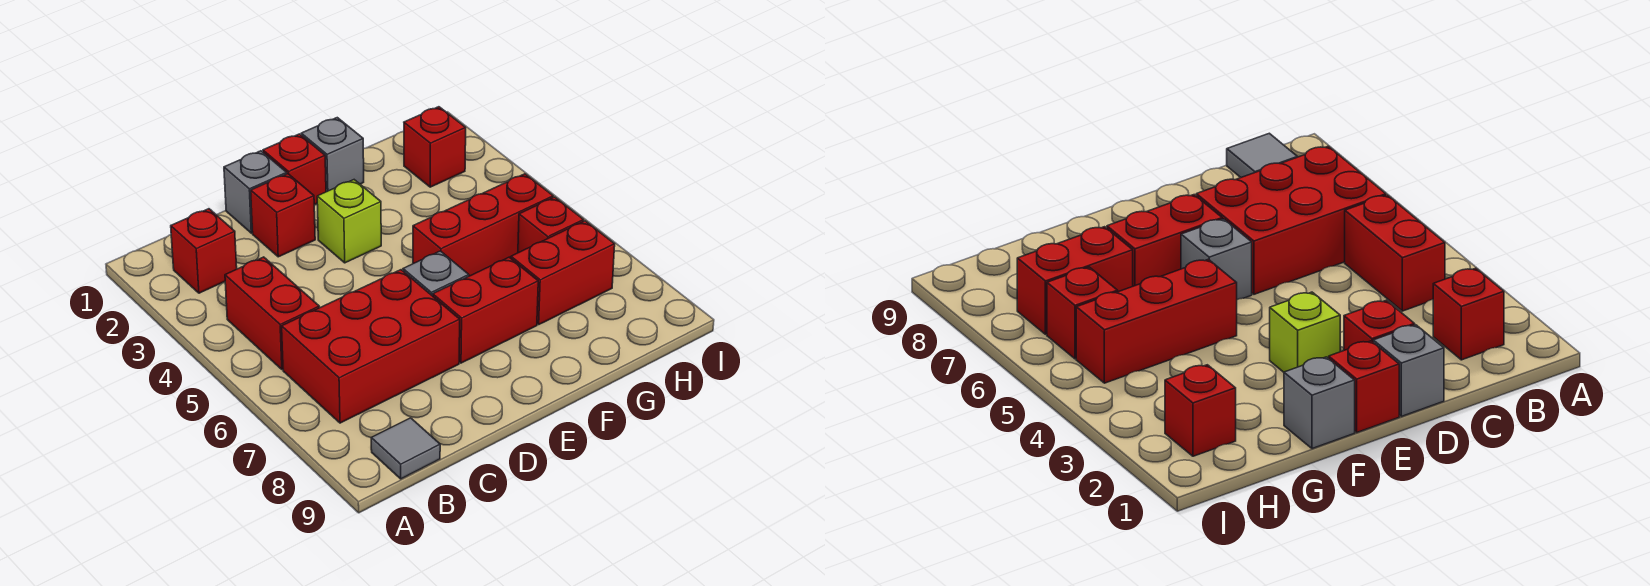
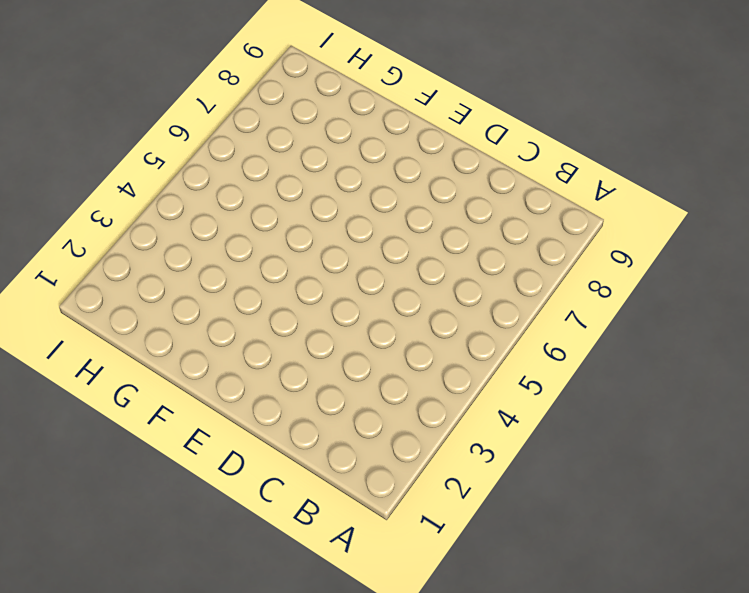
none -> red brick B2 level 1
none -> red brick B4:B5 level 1
none -> red brick B6:D7 level 1

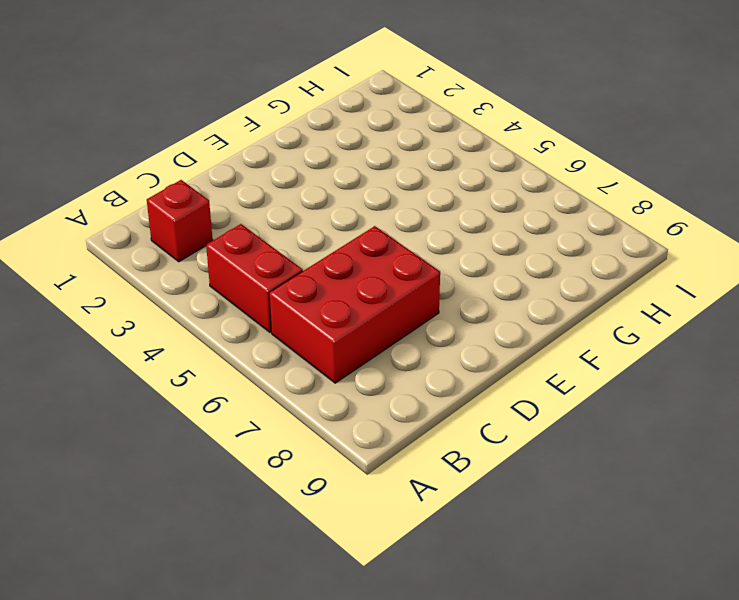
none -> grey tile B9 level 1
none -> grey brick D1 level 1
none -> red brick D2 level 1

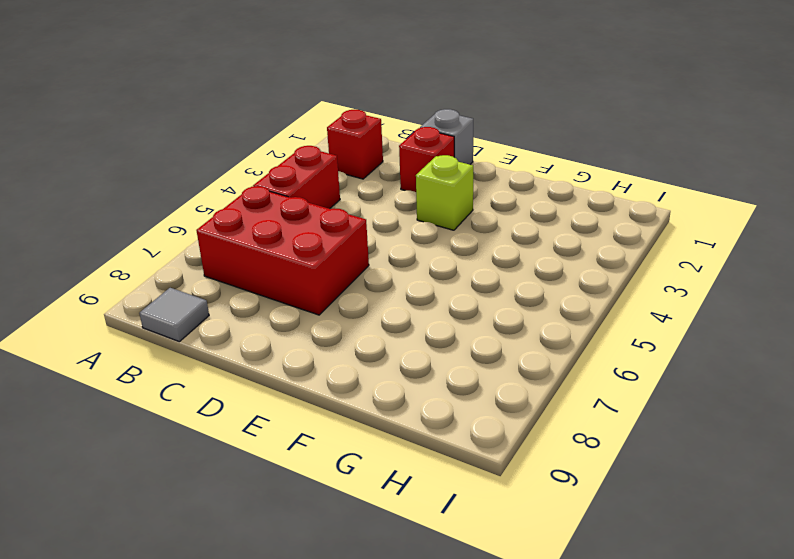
none -> red brick E1 level 1
none -> grey brick E6 level 1
none -> red brick E7:F7 level 1

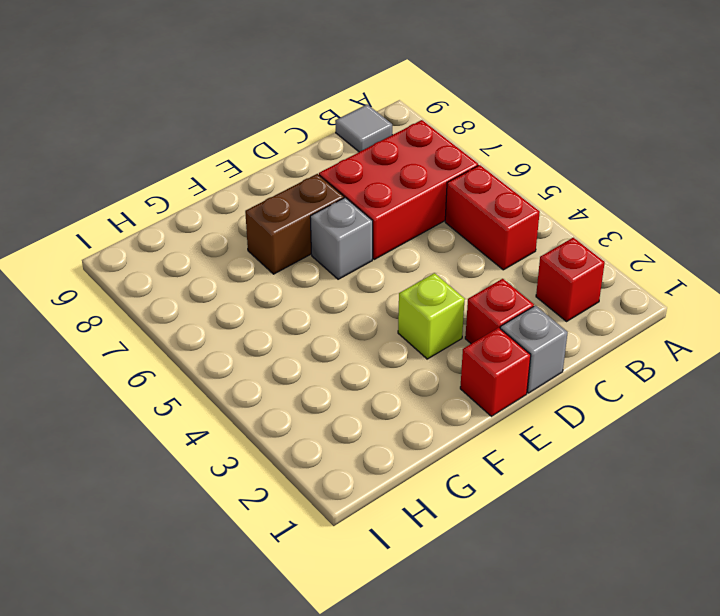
brown brick E7:F7 level 1 -> red brick E7:F7 level 1
none -> grey brick F1 level 1
none -> red brick F5:H5 level 1
none -> red brick G7:H7 level 1

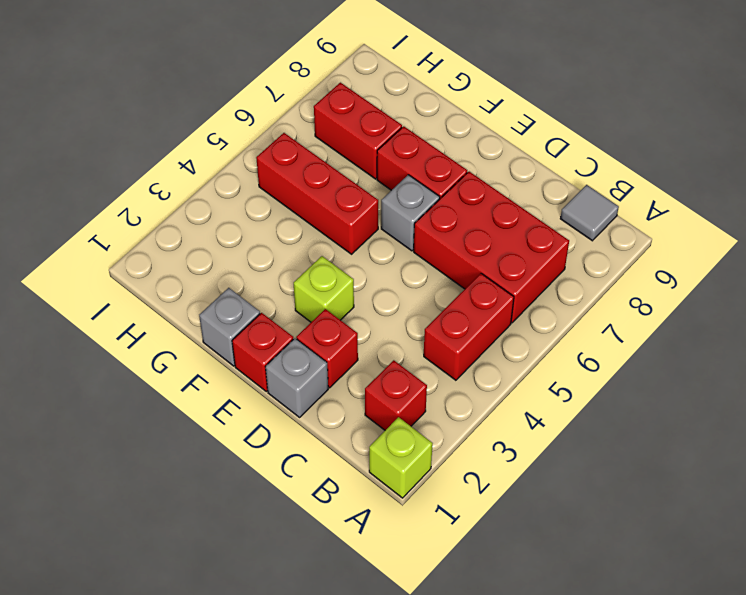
lime brick A1 level 1 -> none
none -> red brick H2 level 1
none -> red brick H6 level 1

